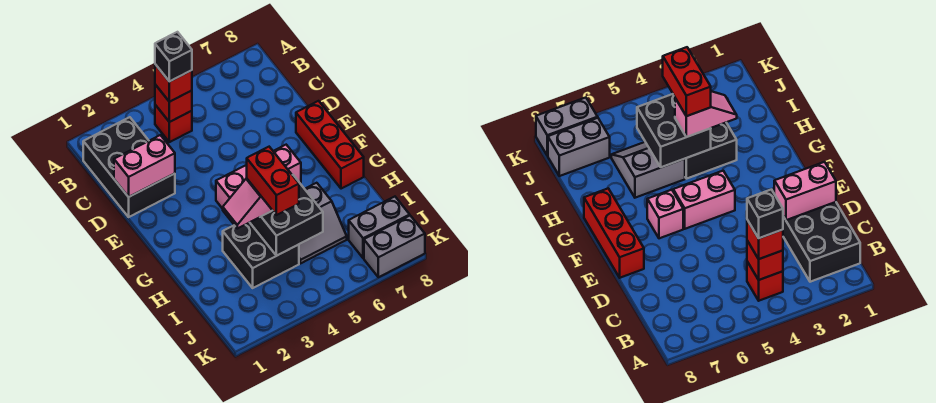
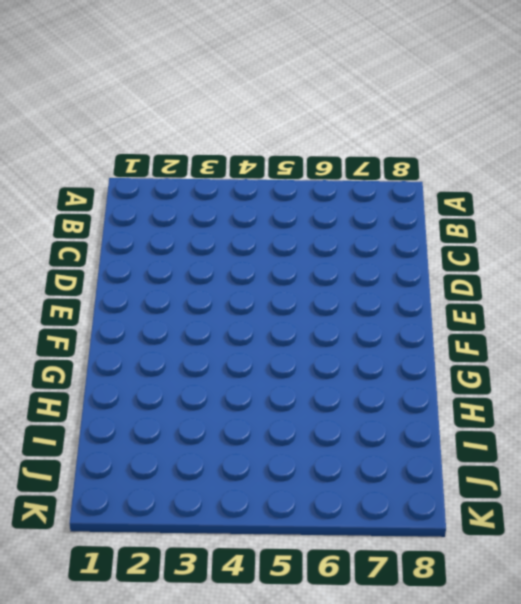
none -> black brick B1:D2 level 1
none -> red brick B4 level 1
none -> red brick E8:G8 level 1

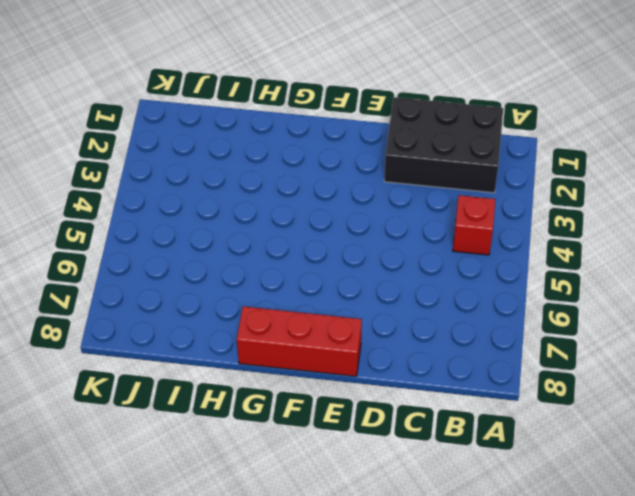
none -> pink brick F4:F5 level 1
none -> pink brick F6 level 1
none -> black brick H3:I4 level 1

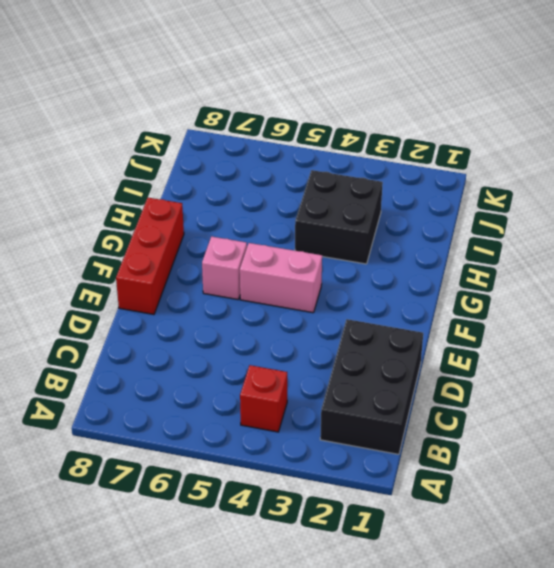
none -> grey slope H5:I6 level 1 top H
none -> grey brick J7:J8 level 1
none -> grey brick K7:K8 level 1

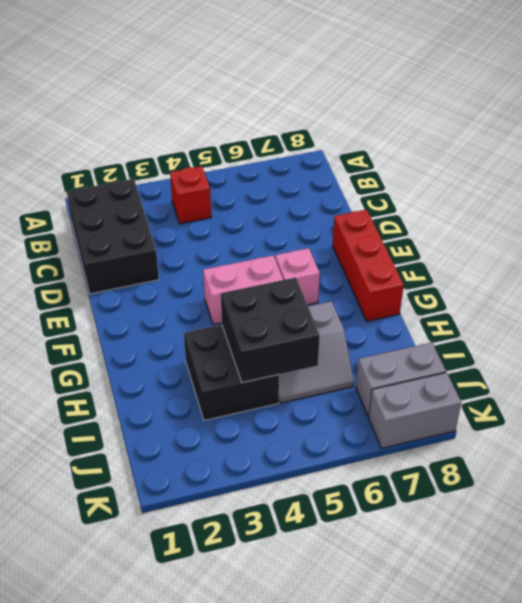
none -> red brick B4 level 2
none -> pink brick D1:D2 level 2
none -> red brick B4 level 3

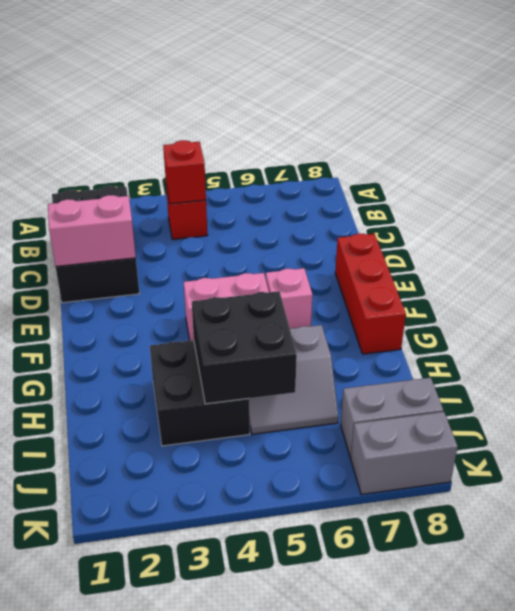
none -> red brick B4 level 3
none -> pink slope H3:H4 level 3 top 4
none -> black brick B4 level 4

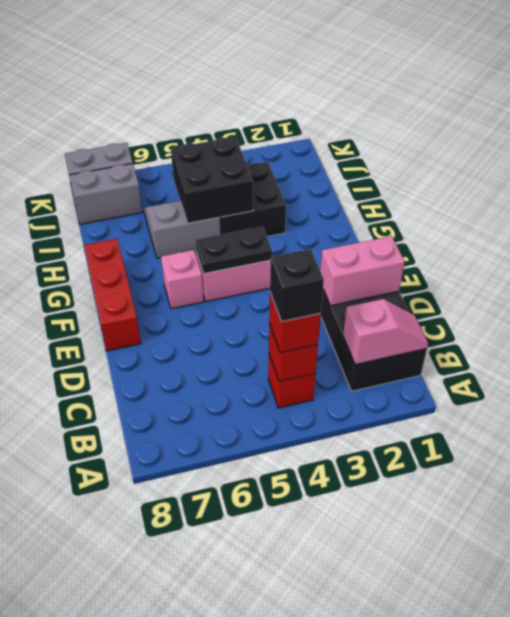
pink slope B1:B2 level 2 top 2 -> pink slope H3:H4 level 3 top 4
black plate F4:F5 level 2 -> none
none -> red brick H4:I4 level 4

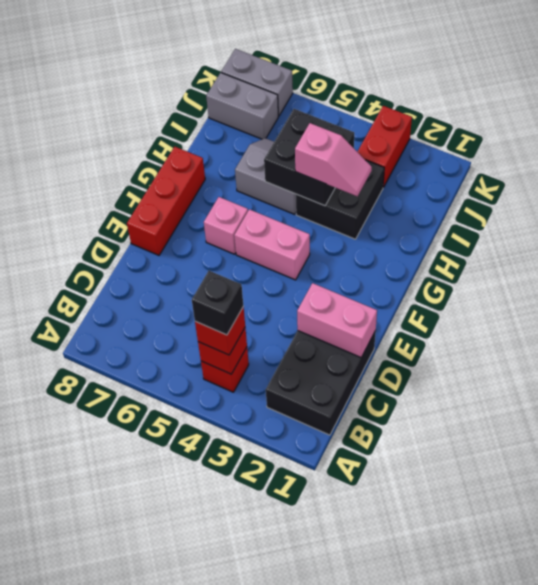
red brick J3:K3 level 1 -> red brick H4:I4 level 4

